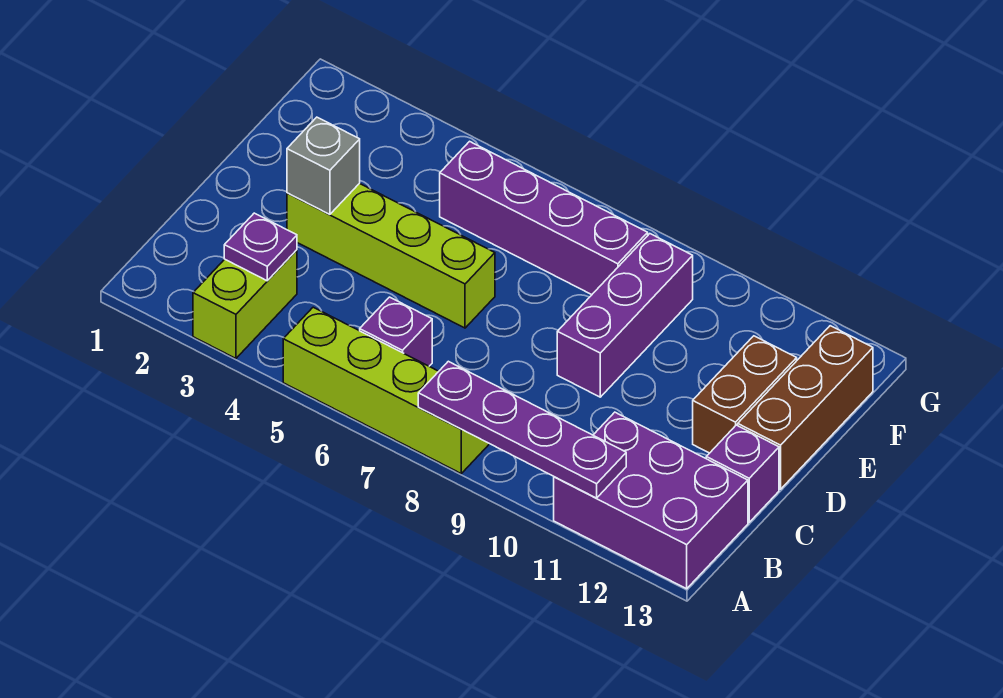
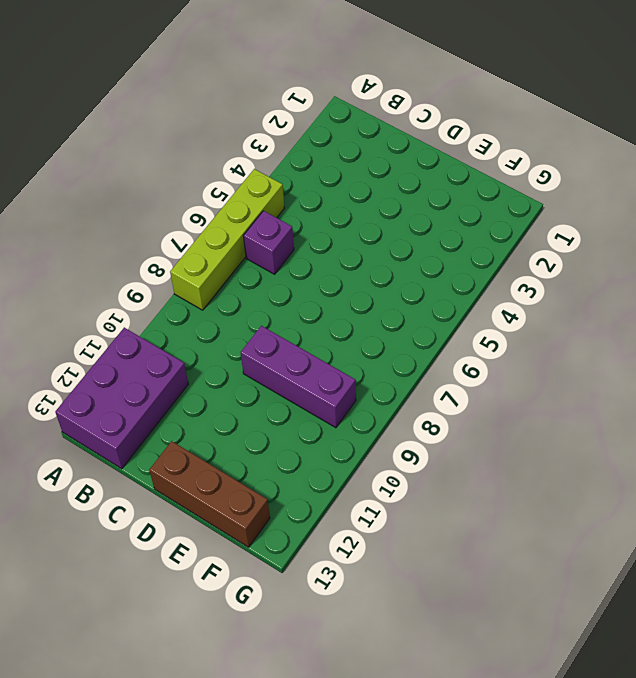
none -> lime brick A3:B3 level 1
none -> purple brick C13 level 1
none -> lime brick D3:D6 level 1

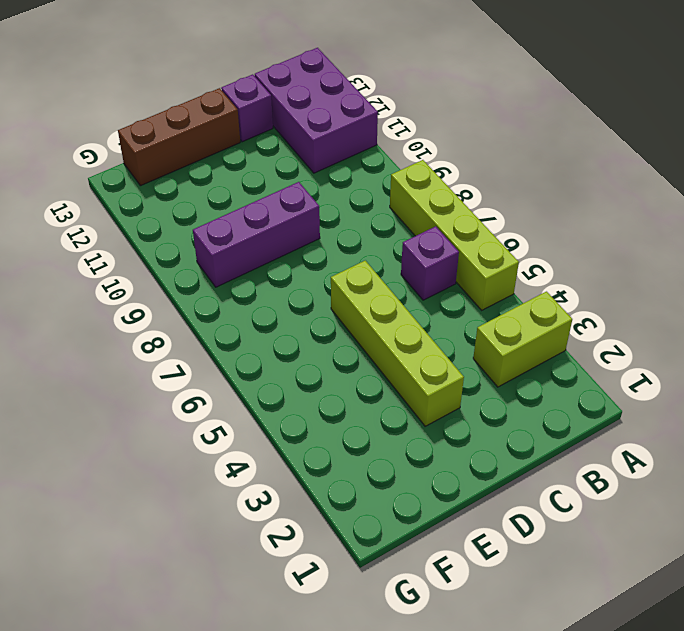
none -> brown brick D12:E12 level 1
none -> purple brick F5:F8 level 1
none -> purple plate A8:A11 level 2

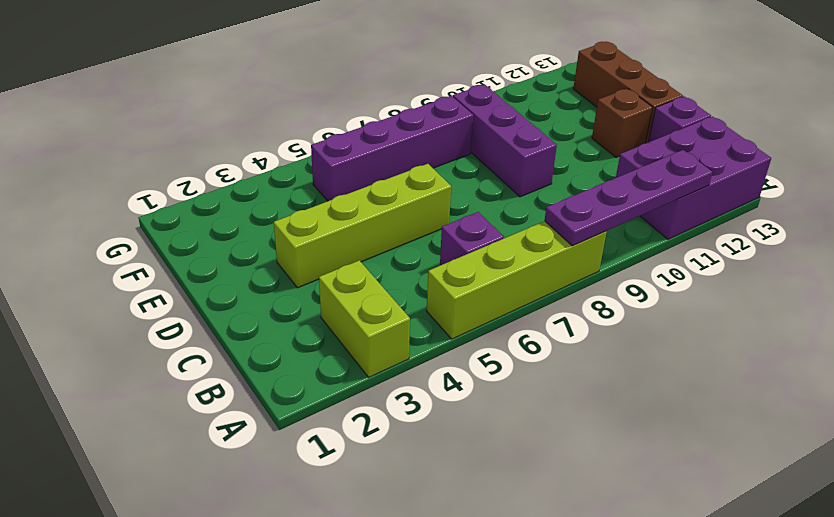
brown brick D12 level 1 -> brown brick D12:E12 level 1
none -> purple plate B3 level 2
none -> grey brick D3 level 2

